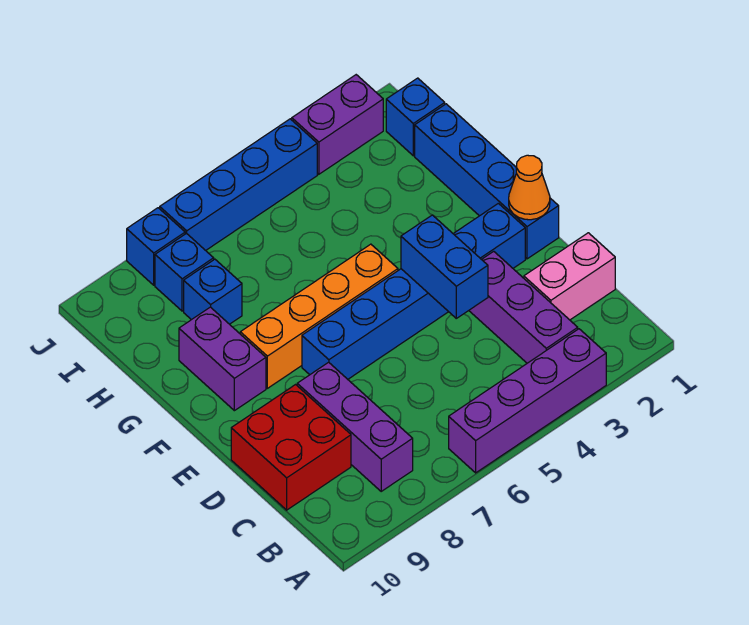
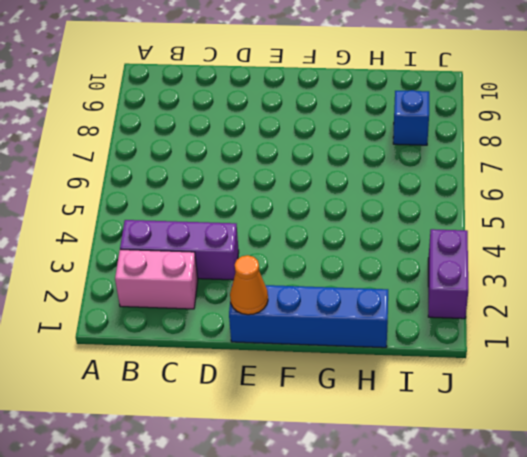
pink brick B2:C2 level 1 -> pink brick C1:C2 level 1
none -> purple brick A3:A6 level 1
none -> purple brick B8:D8 level 1
none -> red brick C9:D10 level 1

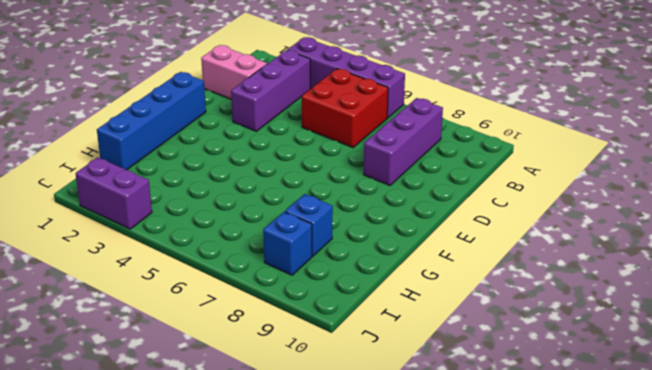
red brick B5:C6 level 1 -> red brick C9:D10 level 1
none -> blue brick E2:E7 level 1
none -> orange brick F5:F8 level 1
none -> purple brick F9:G9 level 1

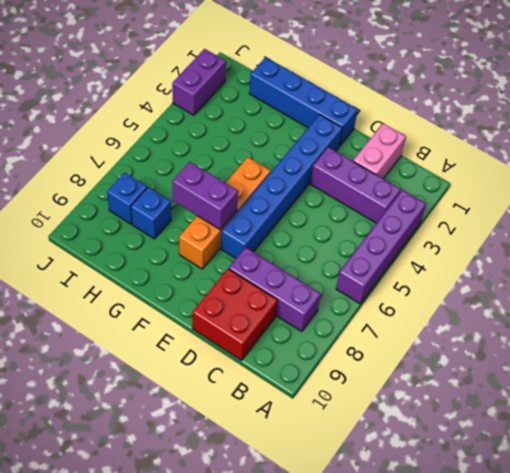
purple brick F7:G7 level 2 -> purple brick F9:G9 level 1
none -> blue brick I1 level 1
none -> blue brick J4:J7 level 1
none -> blue brick J8 level 1

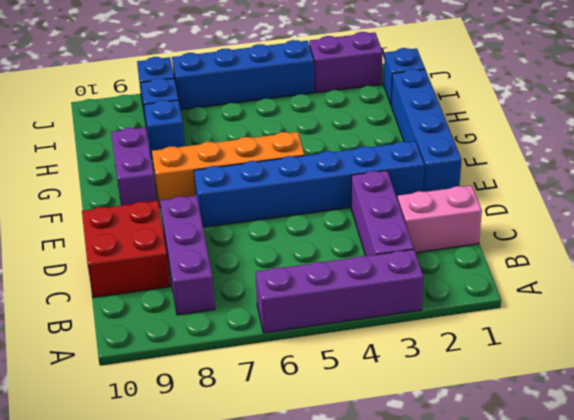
none -> blue brick D4:E4 level 2
none -> orange cone E1 level 2

